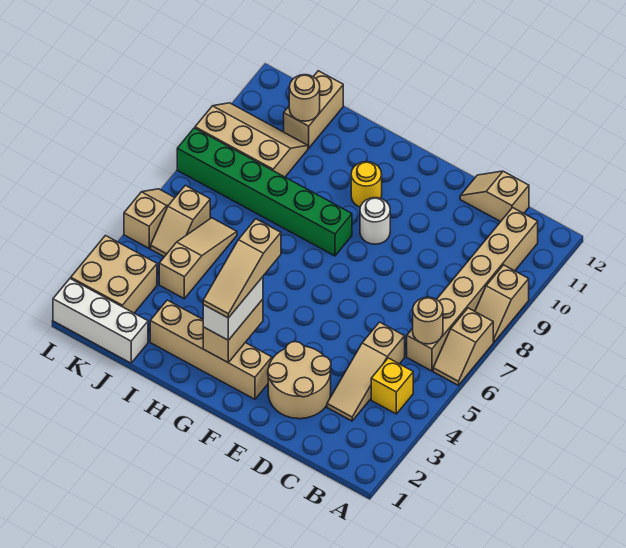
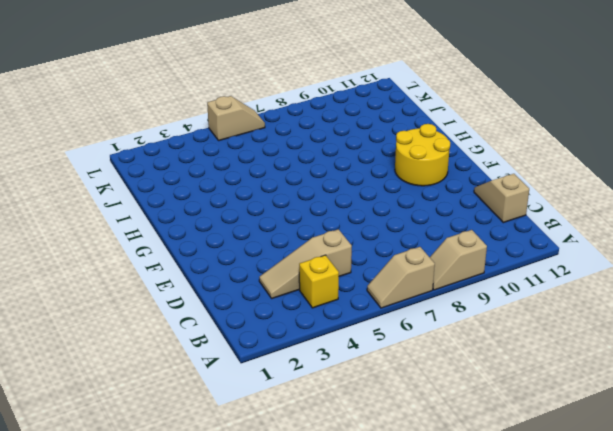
yellow round brick F10:G11 level 1 -> yellow round brick G10 level 1
none -> tan brick B6:B11 level 1
none -> tan round brick D2:E3 level 1
none -> tan brick F2:I2 level 1

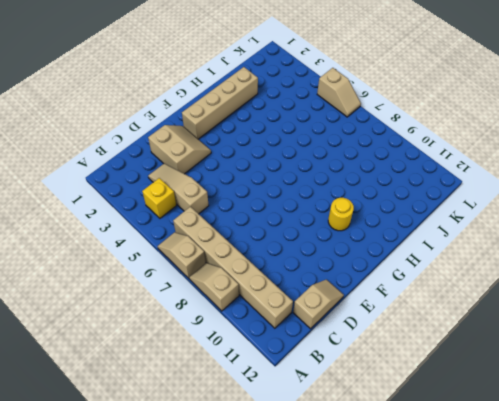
tan slope D2:E3 level 1 top D -> tan round brick D2:E3 level 1
none -> white round brick F9 level 1
none -> green brick G8:L8 level 1
none -> white brick J1:L1 level 1

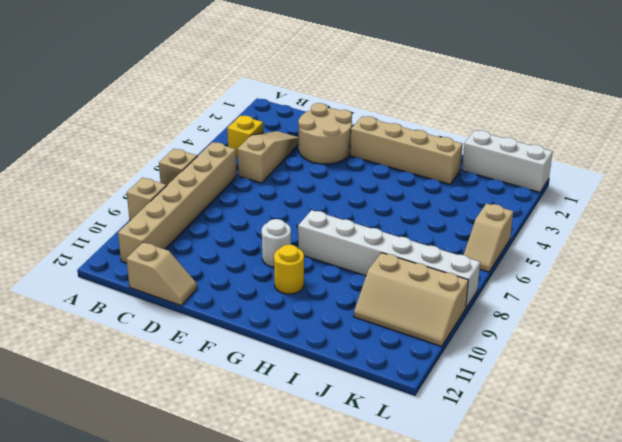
white brick G8:L8 level 1 -> green brick G8:L8 level 1
none -> tan slope J4:J6 level 1 top 4
none -> tan brick J11:J12 level 1
none -> tan brick K2:L3 level 1

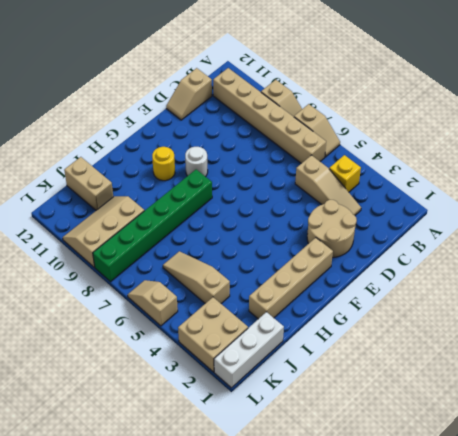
none -> tan slope K5:K6 level 1 top 6
none -> tan round brick B6 level 2
none -> tan brick G2:G3 level 2

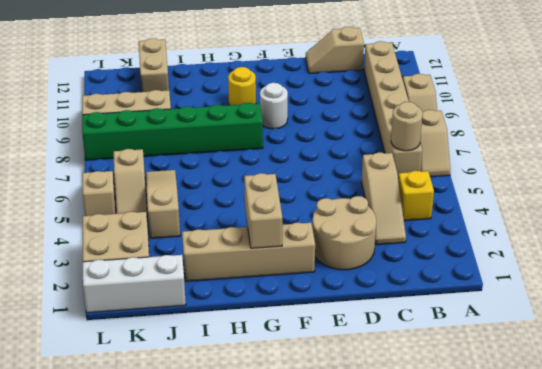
none -> tan round brick J11 level 2
none -> white brick G2:G3 level 3
none -> tan slope G2:G4 level 4 top 4

